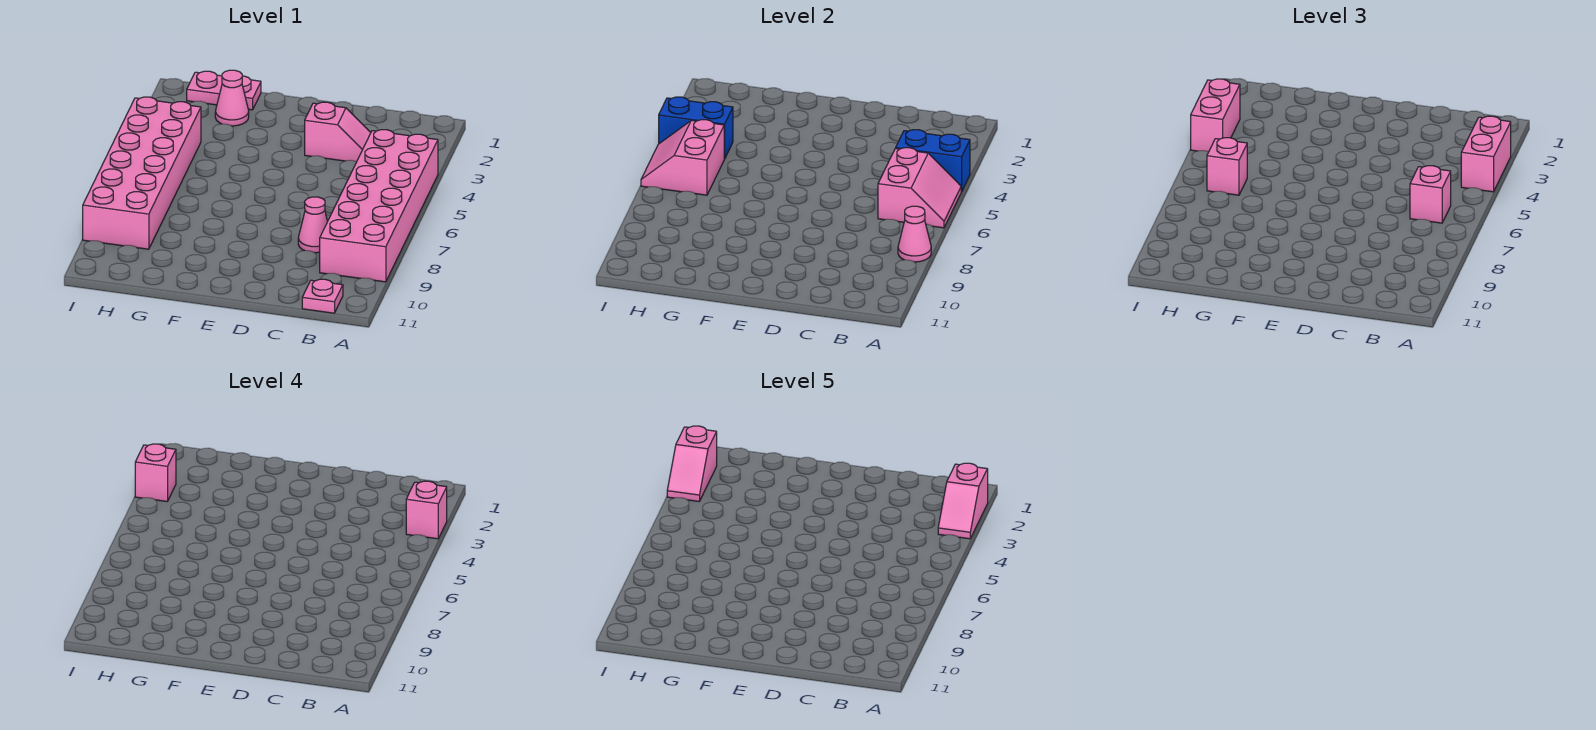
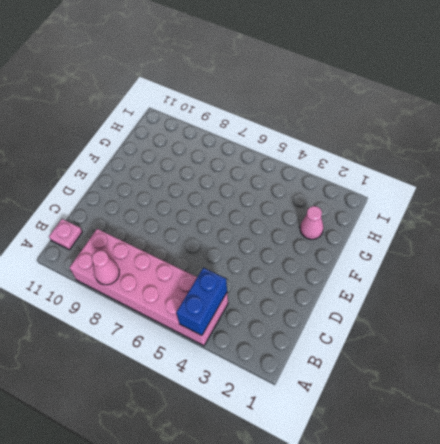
none -> pink slope C3:D3 level 1 top D
none -> pink cone C8 level 1
none -> pink plate G1:H1 level 1

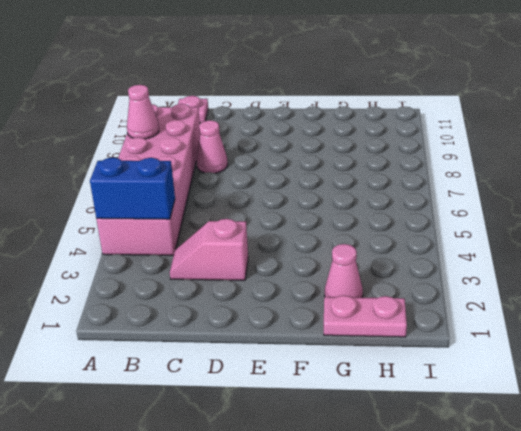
none -> pink brick H4:I9 level 1
none -> pink slope A5:B6 level 2 top B
none -> blue brick H4:I4 level 2

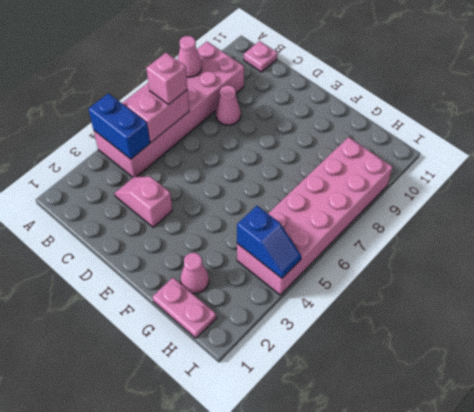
blue slope H4:I4 level 2 top H -> blue brick H4:I4 level 2
none -> pink slope H5:I6 level 2 top H
none -> pink brick A3:A4 level 3
none -> pink brick H6 level 3

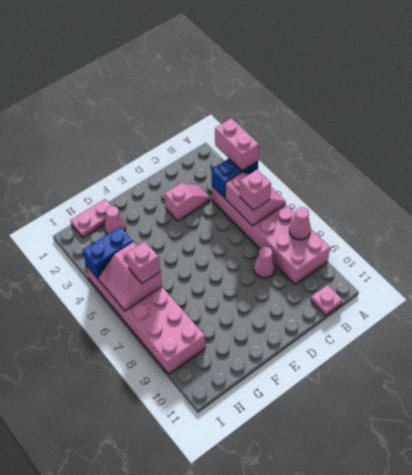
none -> pink brick I3:I4 level 3
none -> pink brick A3 level 4
none -> pink brick I3 level 4

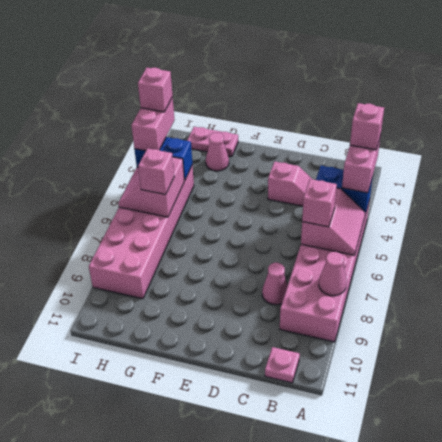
none -> pink slope A2:A3 level 5 top 2
none -> pink slope I2:I3 level 5 top 2

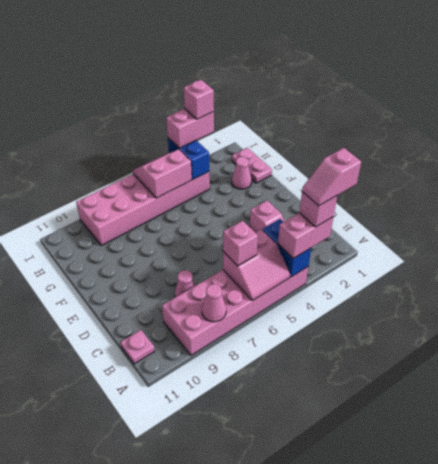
none -> pink brick H6 level 3
none -> pink slope I2:I3 level 5 top 2

